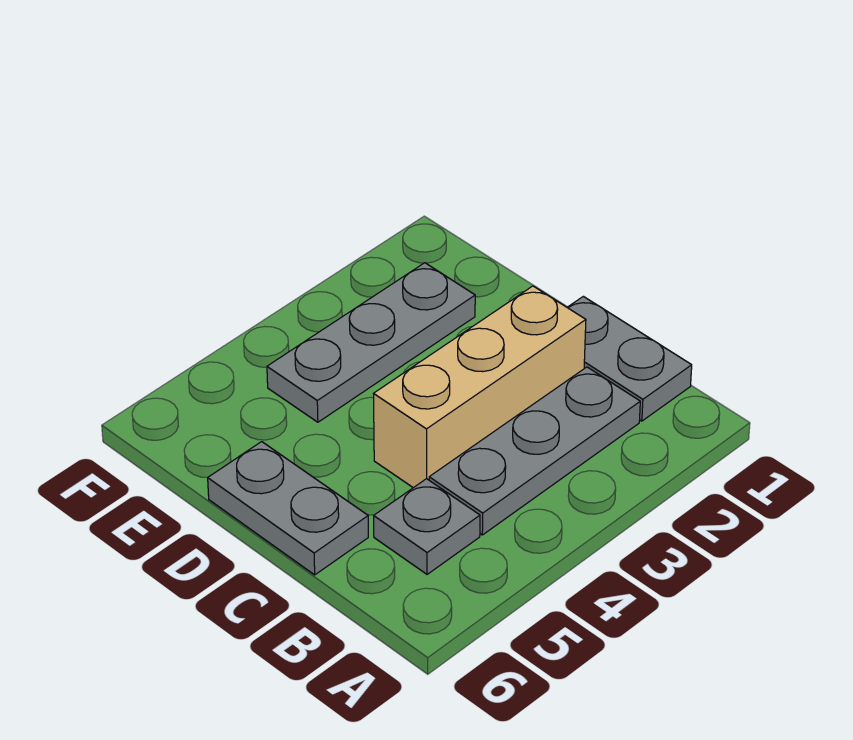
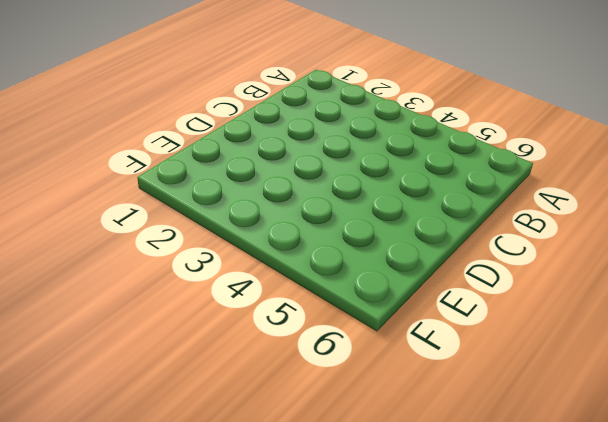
none -> grey plate B1:C1 level 1
none -> grey plate B2:B4 level 1

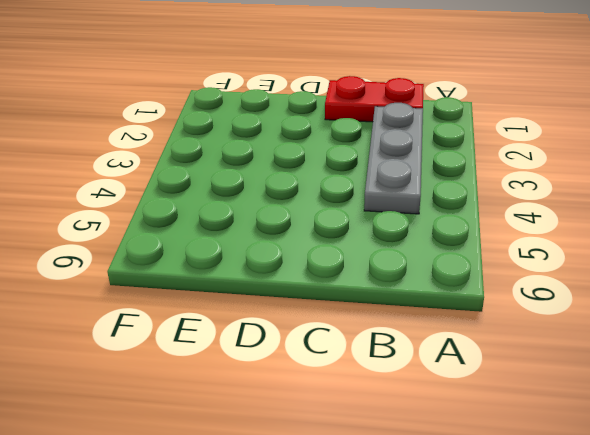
red plate B1:C1 level 1 -> grey plate B1:C1 level 1
none -> grey plate B5 level 1
none -> tan brick C2:C4 level 1

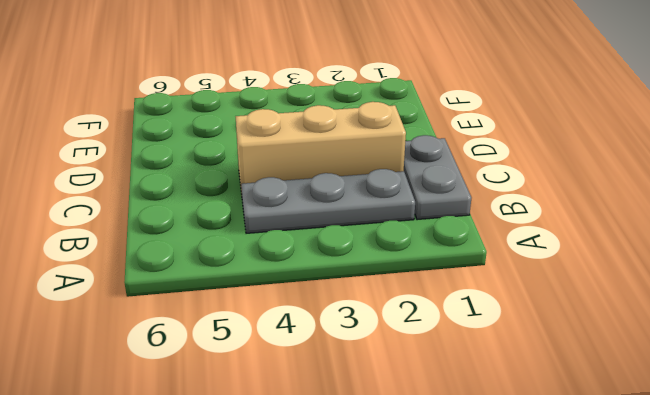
none -> grey plate B5 level 1
none -> grey plate C6:D6 level 1

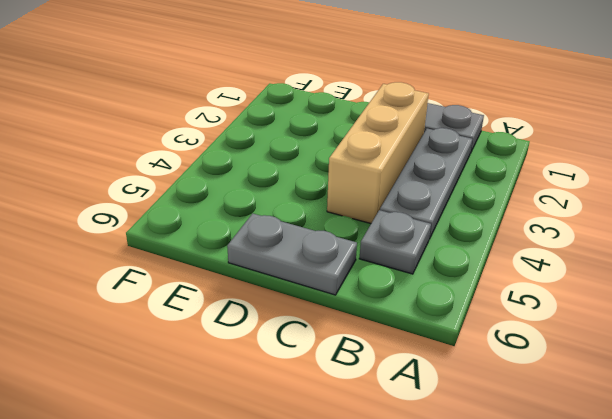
none -> grey plate E2:E4 level 1

